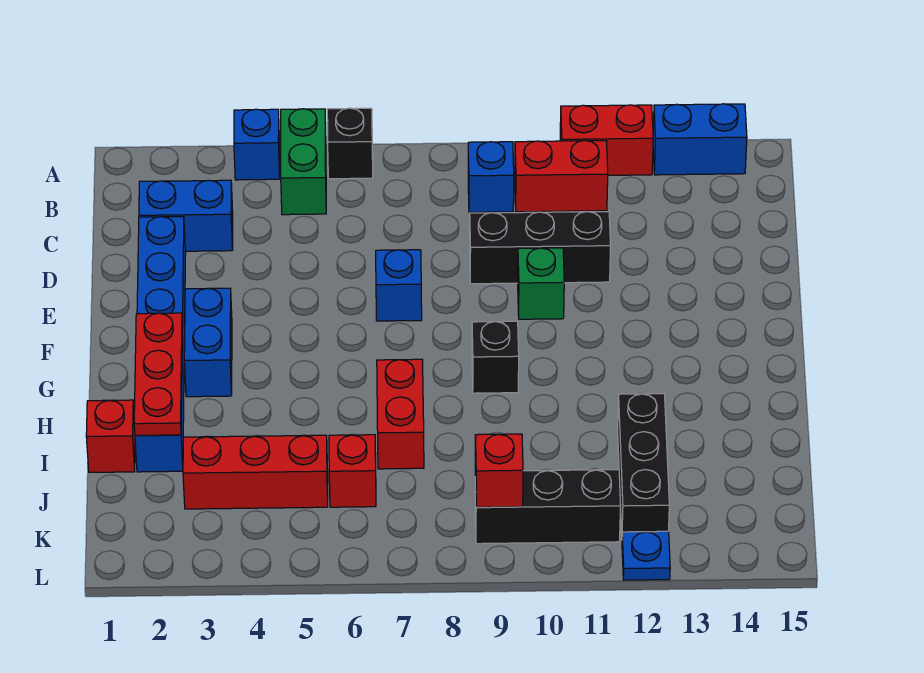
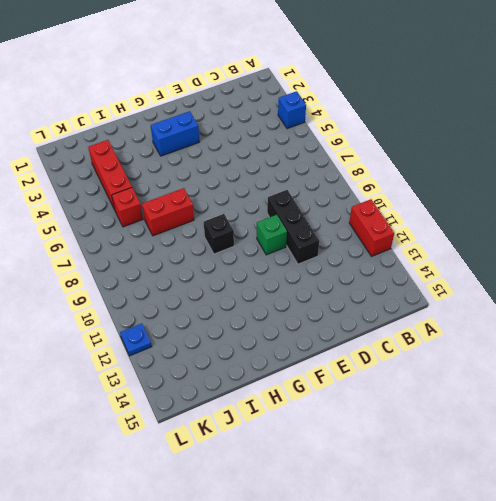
none -> green brick A5:B5 level 1
none -> black brick A6 level 1
none -> blue brick A13:A14 level 1

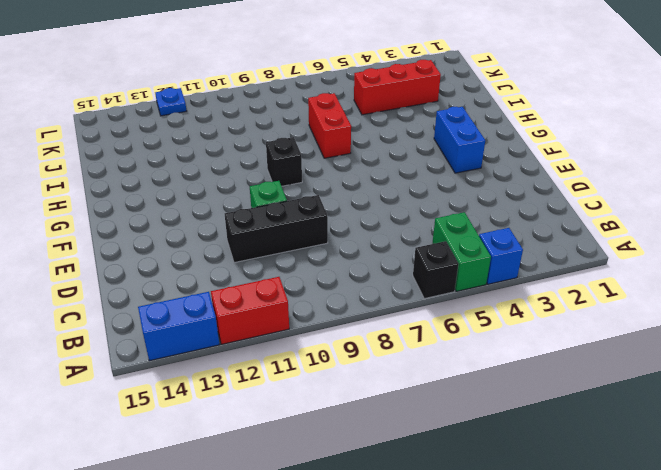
none -> blue brick B9 level 1
none -> red brick B10:B11 level 1
none -> blue brick C2:C3 level 1

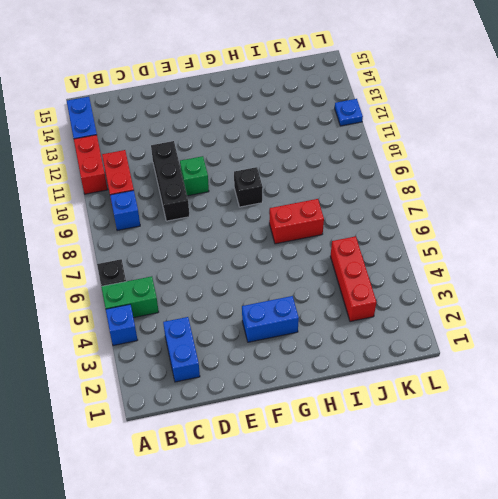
none -> blue brick D2:I2 level 1
none -> blue brick E7 level 1
none -> red brick I1 level 1

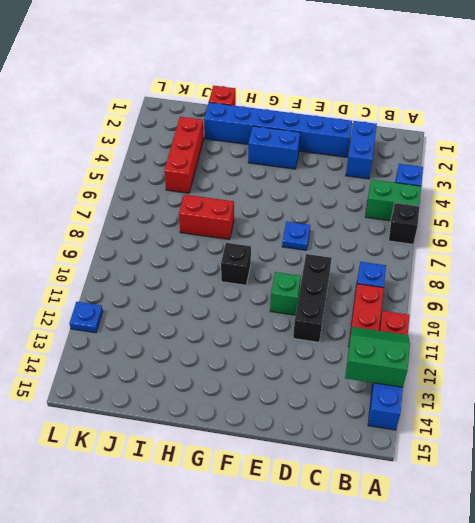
green slope A12:B13 level 2 top 13 -> none
blue plate E7 level 1 -> blue brick E7 level 1
none -> black brick I12:K12 level 1
none -> red brick J6 level 1
none -> black brick K9:K11 level 1

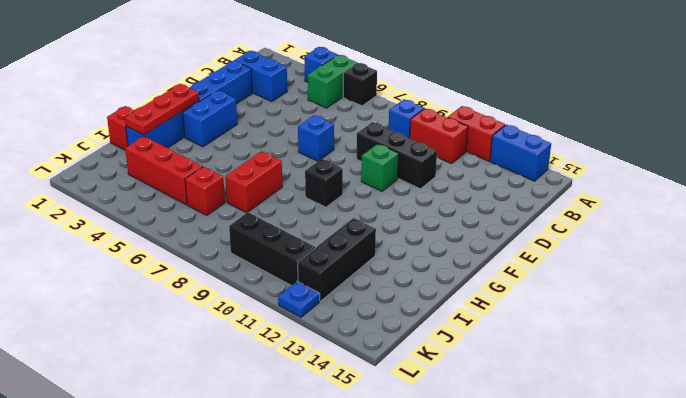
none -> red brick K9 level 2

